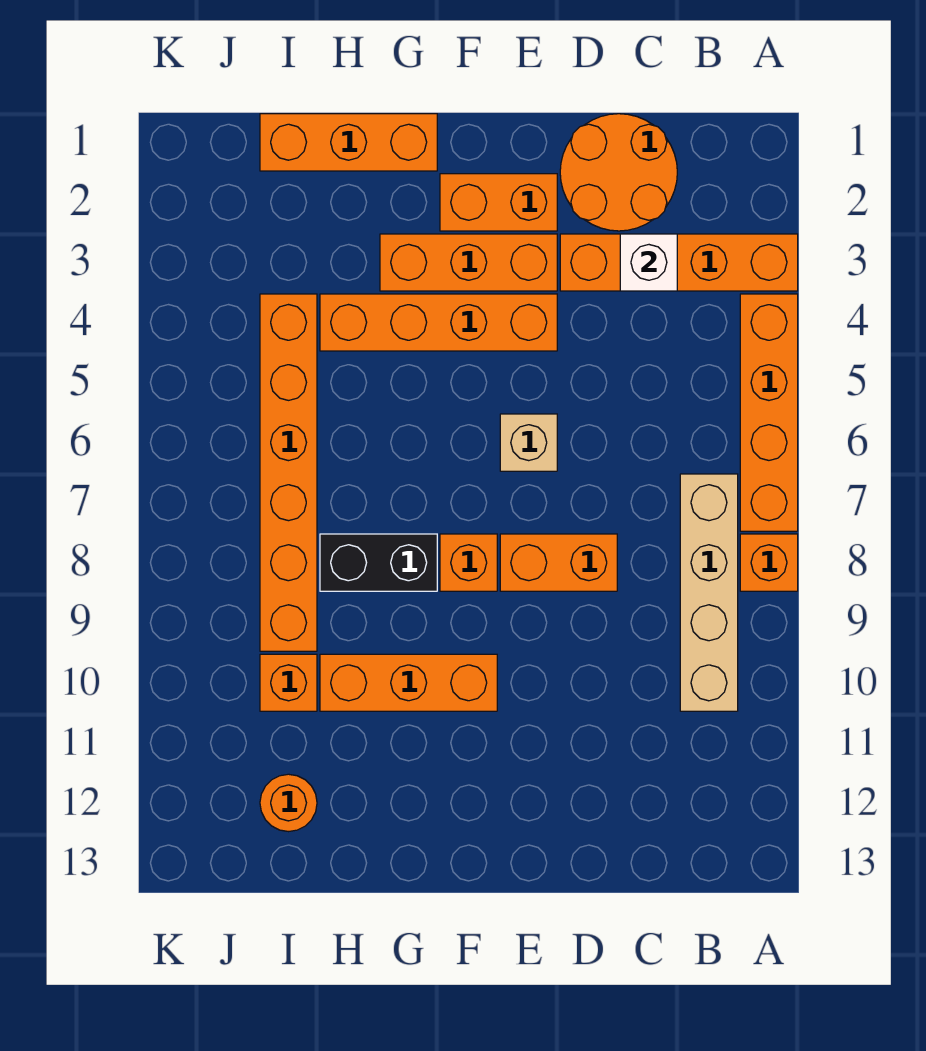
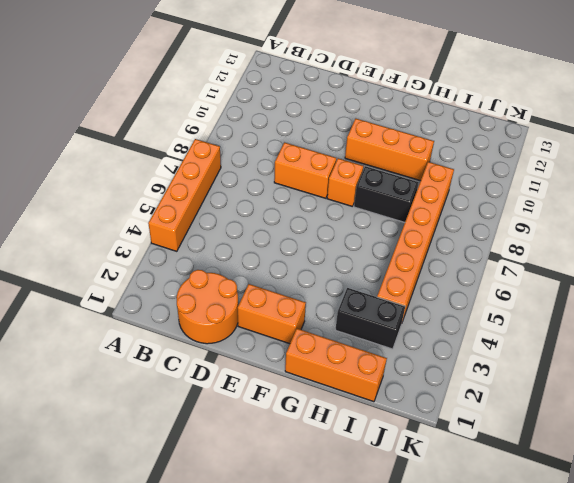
black brick H3:I3 level 1 -> none
none -> orange brick A3:D3 level 1
none -> orange brick A8 level 1
none -> tan brick B7:B10 level 1

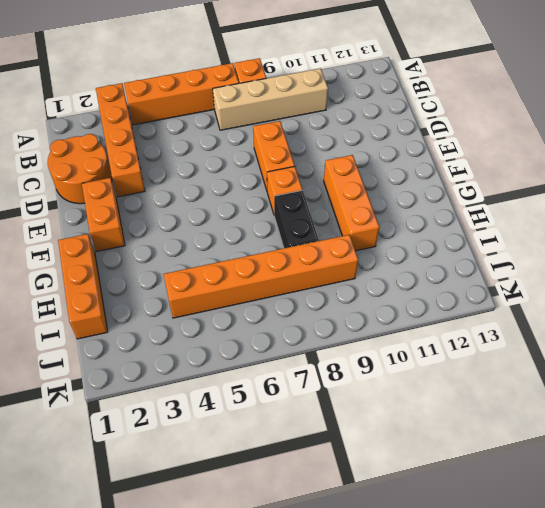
none -> orange brick E3:G3 level 1
none -> orange brick E4:H4 level 1
none -> tan brick E6 level 1

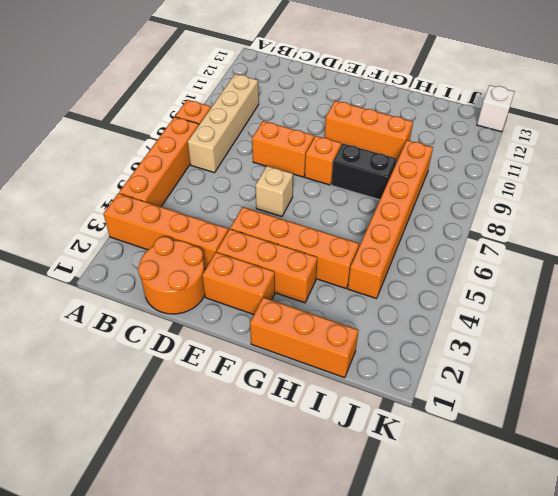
white brick K13 level 1 -> white brick C3 level 2
none -> orange brick I10 level 1
none -> orange round brick I12 level 1

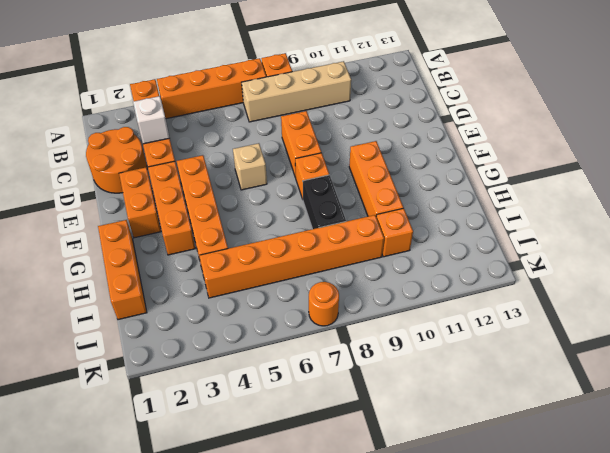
orange round brick K7 level 1 -> orange round brick I12 level 1

